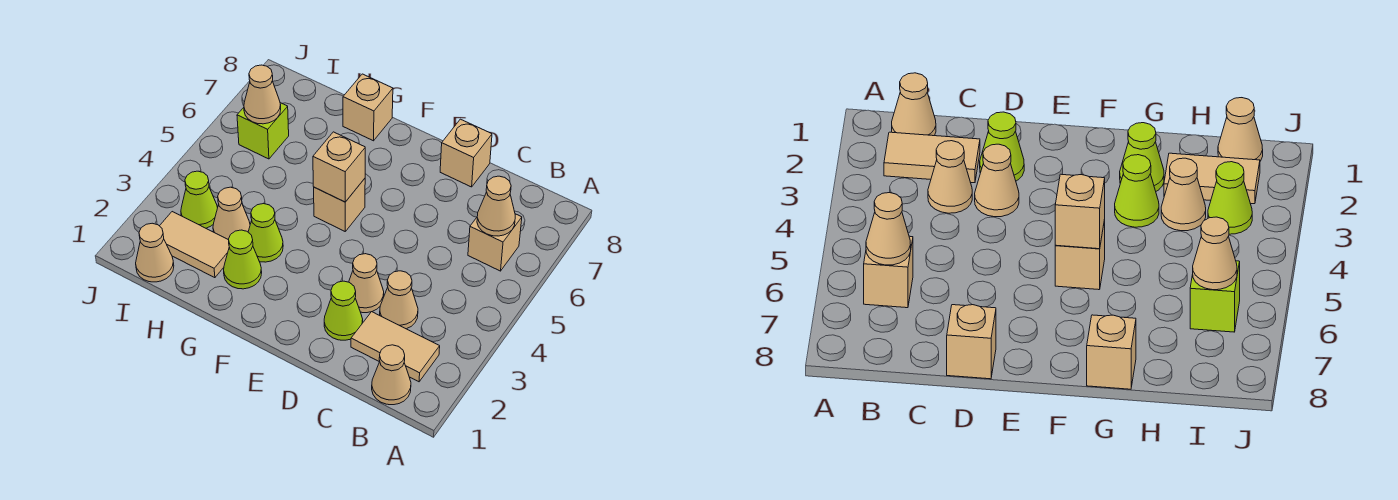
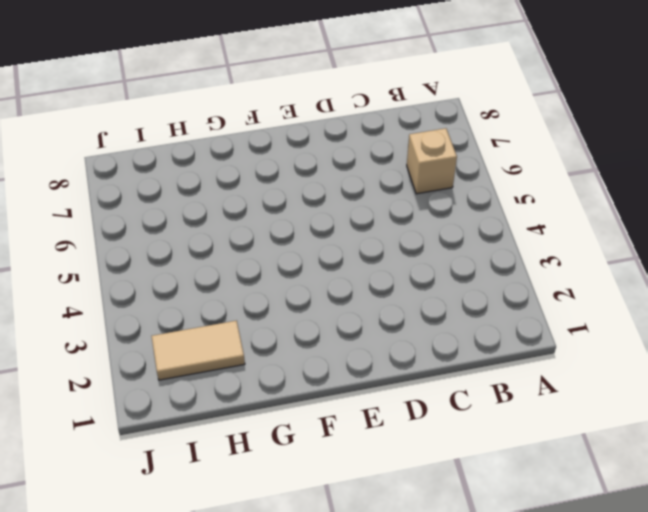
none -> tan cone B1 level 1
none -> tan tile B2:C2 level 1
none -> tan cone C3 level 1

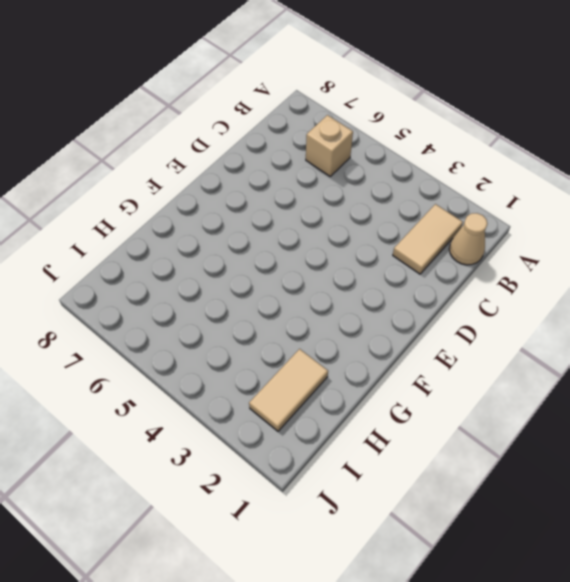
none -> tan cone C3 level 1
none -> lime cone D2 level 1
none -> tan cone D3 level 1

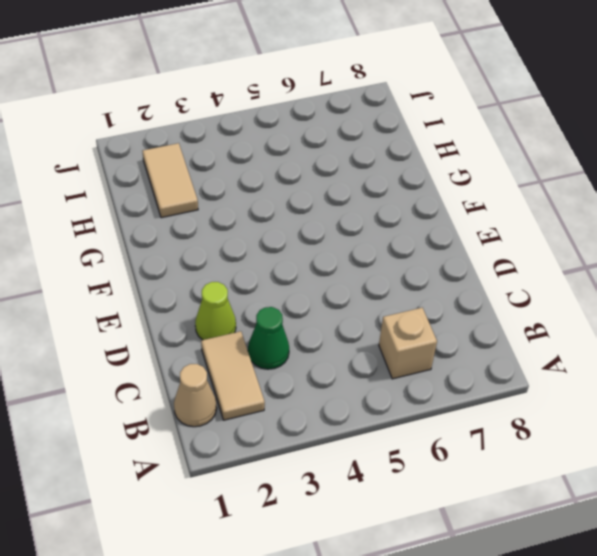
green cone C3 level 1 -> tan cone C3 level 1
none -> tan cone D3 level 1
none -> tan brick D8 level 1
none -> tan brick F5 level 1

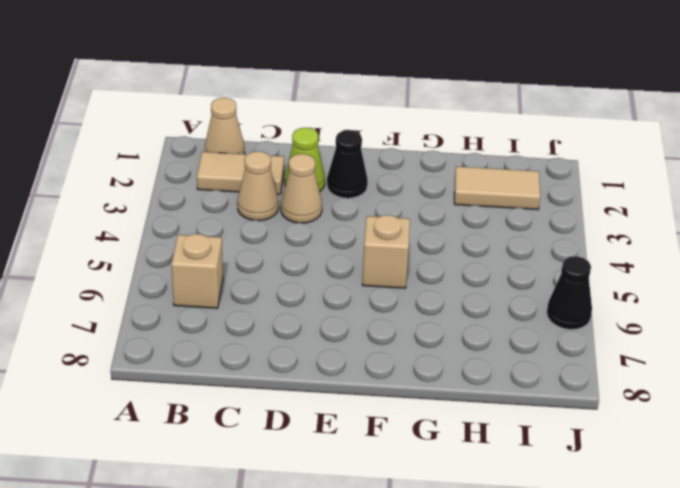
black cone E2 level 1 -> none
black cone J6 level 1 -> none
none -> tan brick D8 level 1
none -> lime cone G2 level 1
none -> lime cone G3 level 1

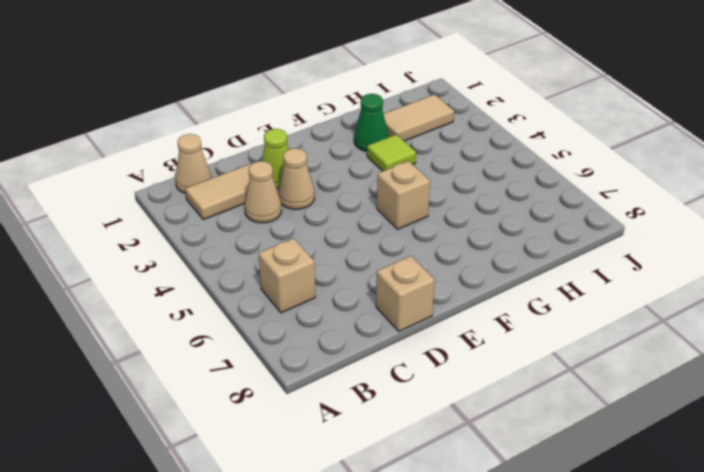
green cone G2 level 1 -> lime cone G2 level 1
lime tile G3 level 1 -> lime cone G3 level 1
none -> tan brick G8 level 1
none -> tan cone H3 level 1
none -> tan cone I1 level 1

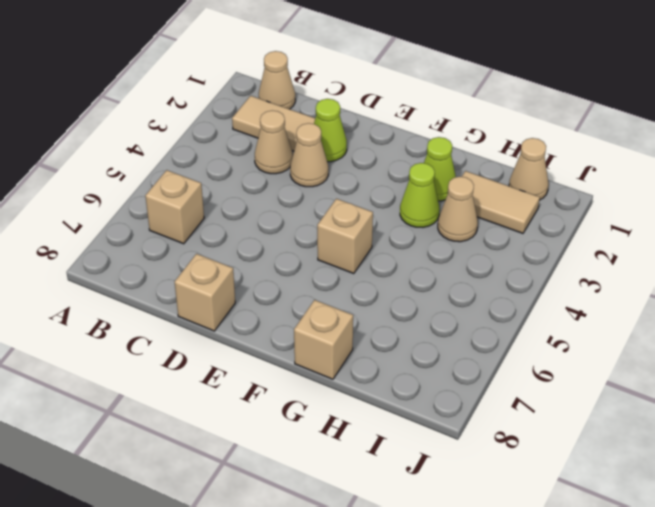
none -> lime cone I3 level 1
none -> lime brick I6 level 1
none -> tan cone B6 level 2

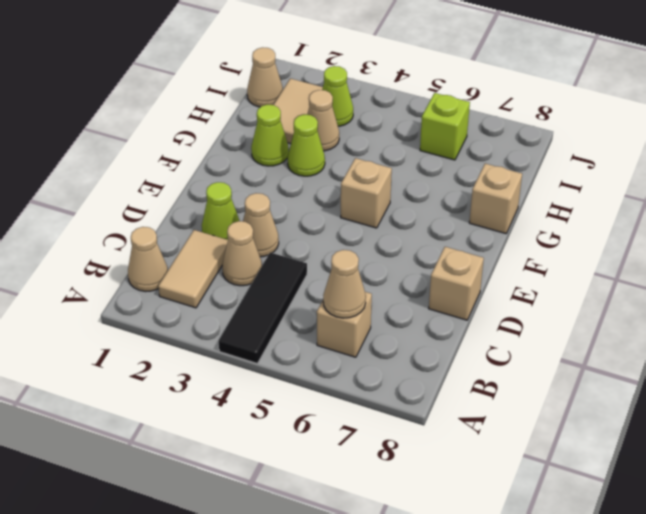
black tile A4:C4 level 1 -> none
none -> tan brick F5 level 2
none -> tan cone I6 level 2

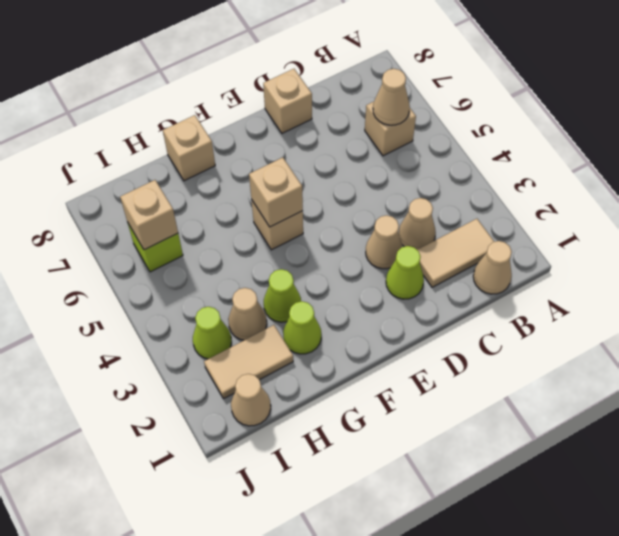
tan brick I6 level 2 -> tan cone I6 level 2

